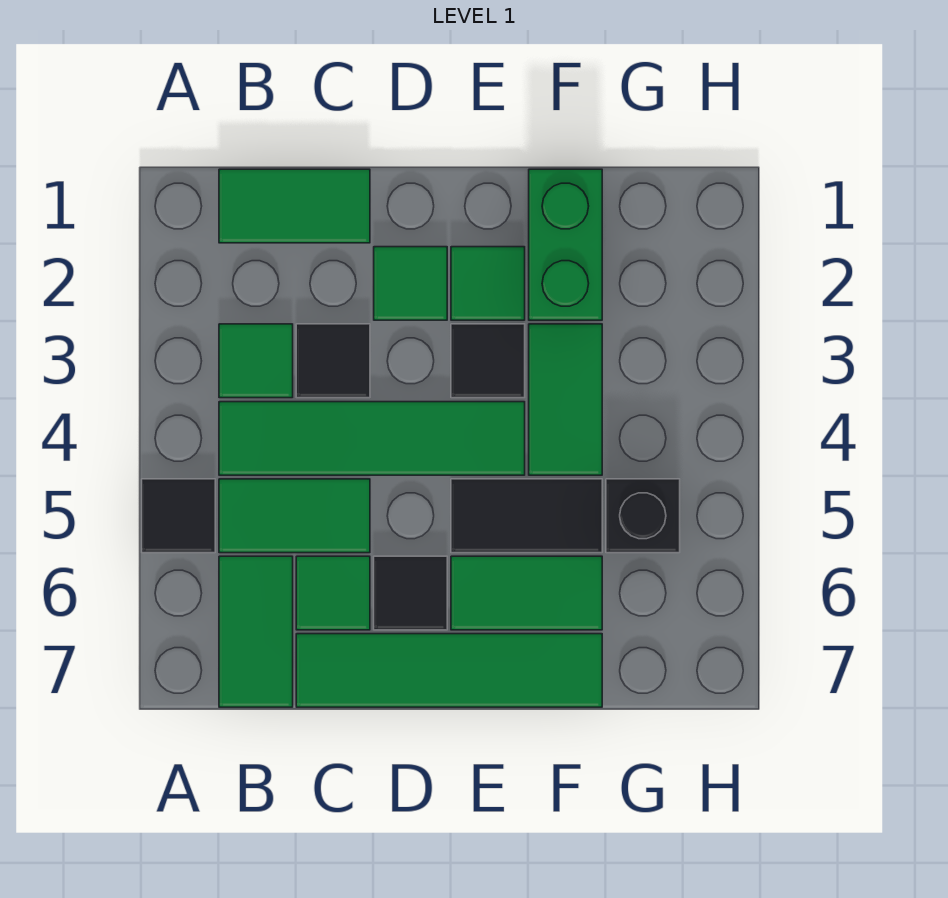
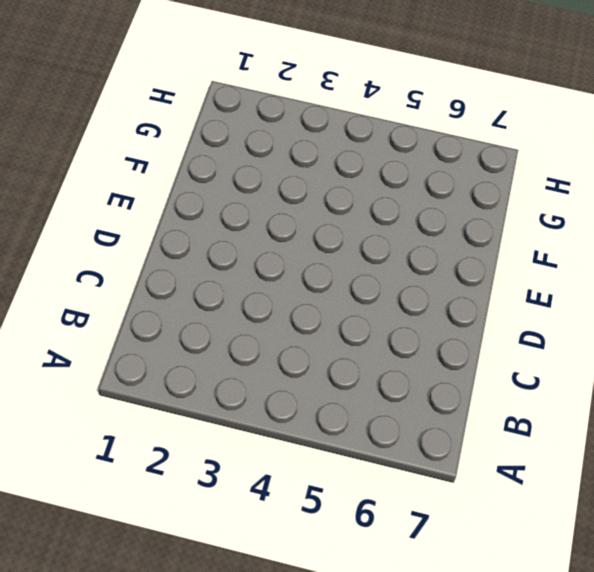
none -> black tile A5 level 1
none -> green tile B1:C1 level 1
none -> green tile B3 level 1

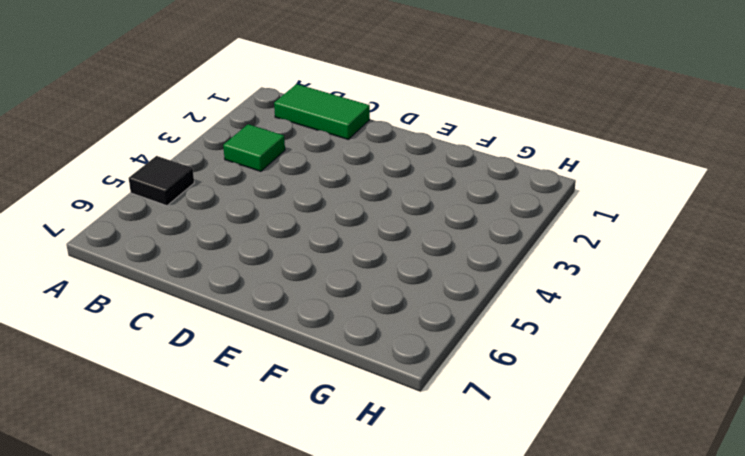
none -> green tile B4:E4 level 1
none -> green tile B5:C5 level 1
none -> green tile B6:B7 level 1

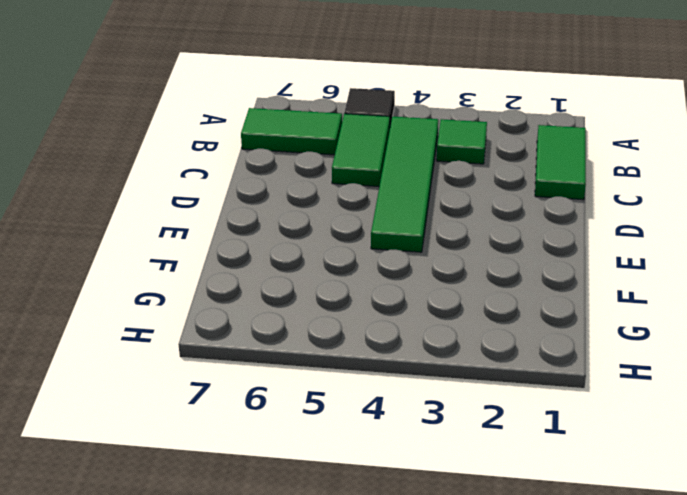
none -> black tile C3 level 1
none -> green tile C6 level 1
none -> green tile C7:F7 level 1

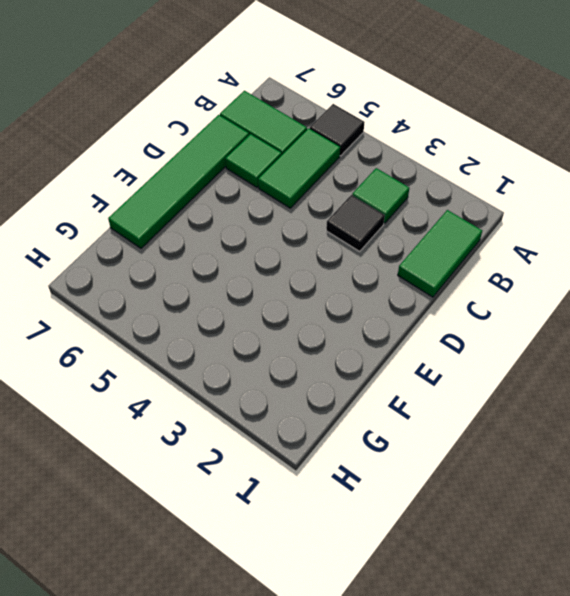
none -> green tile B4:E4 level 1
none -> green tile D2 level 1
none -> black tile D6 level 1

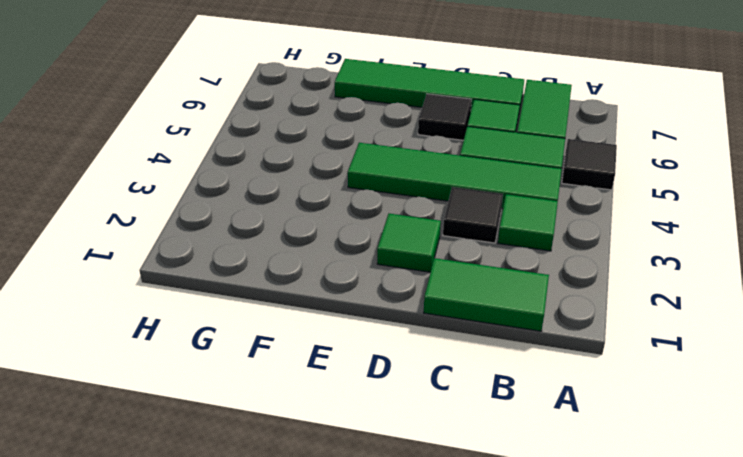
none -> green tile E2 level 1
none -> black tile E3 level 1
none -> black tile E5:F5 level 1

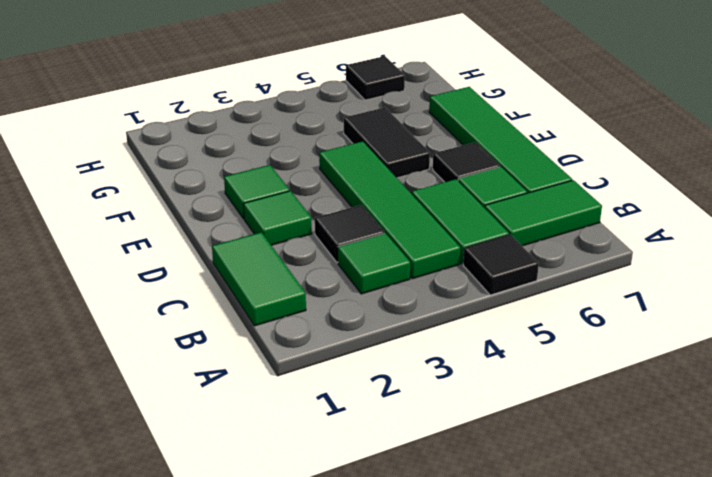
black tile H6 level 1 -> black tile E3 level 1
none -> green tile E6:F6 level 1
none -> green brick F1:F2 level 1
none -> green tile F3:F4 level 1

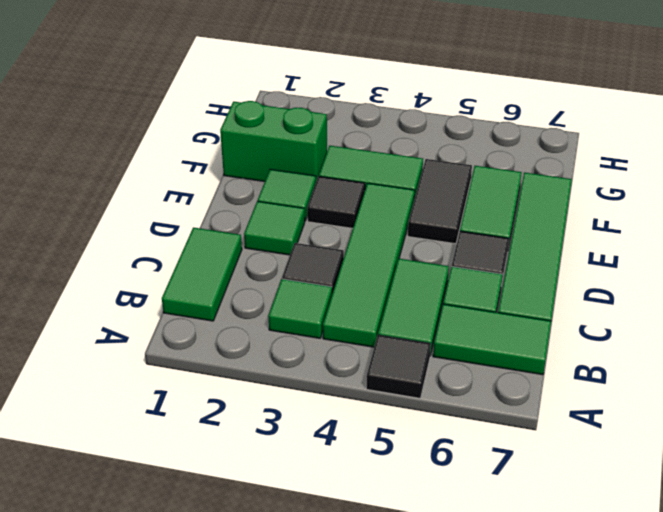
none -> black brick G5 level 1

